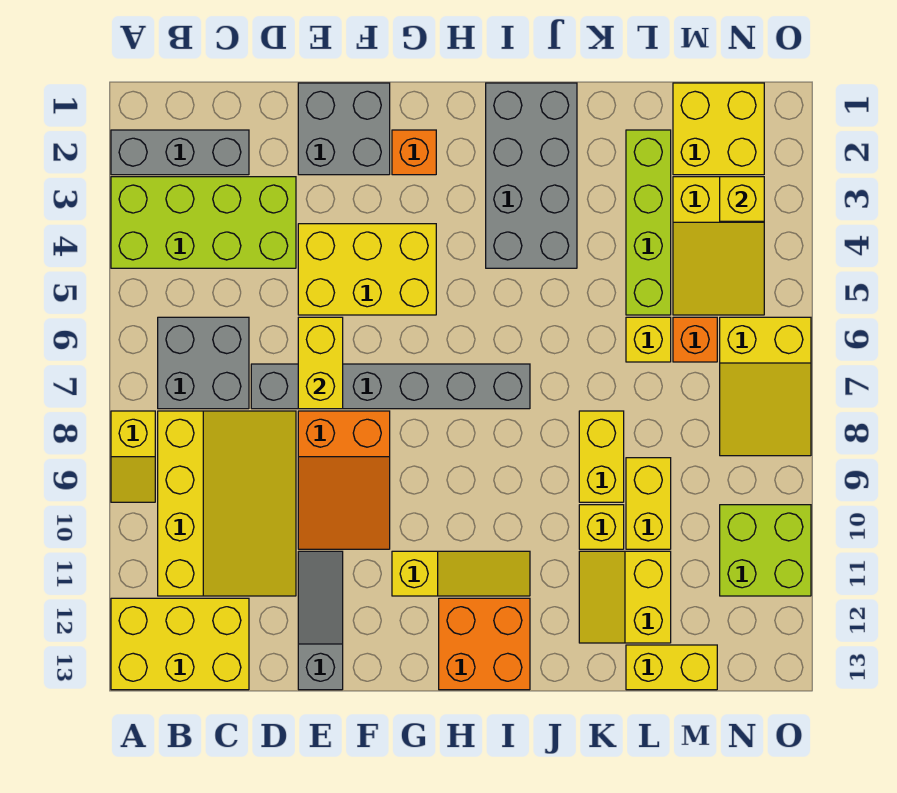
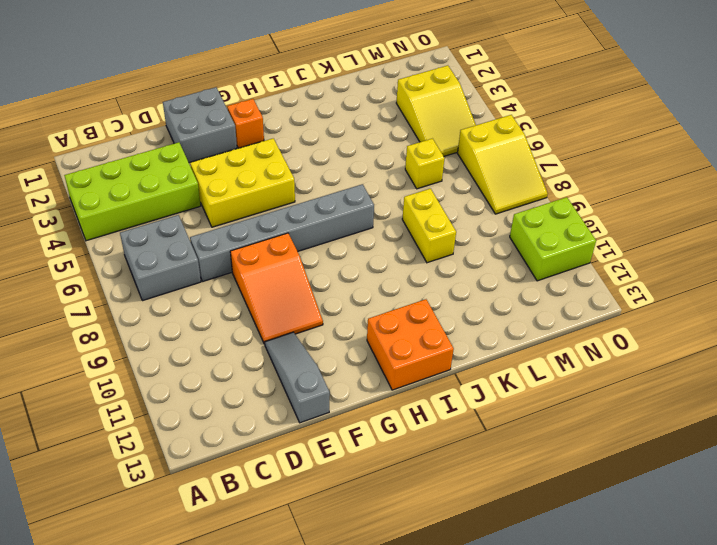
none -> grey brick A2:C2 level 1
none -> yellow slope A8:A9 level 1 top 8
none -> yellow brick A12:C13 level 1

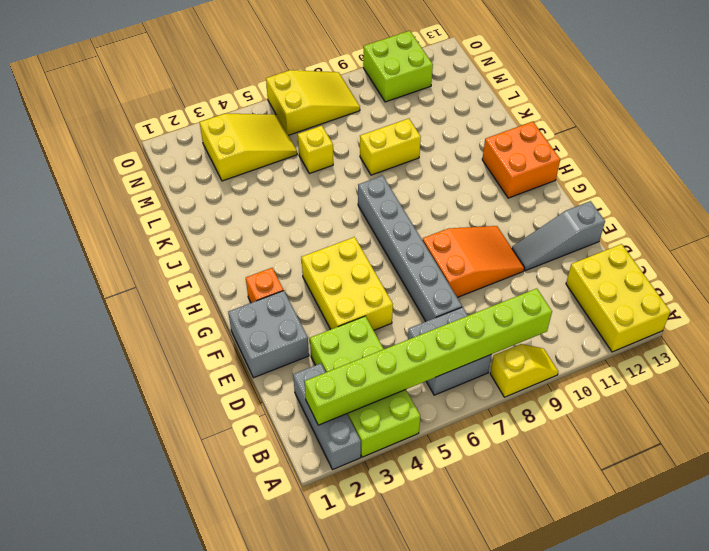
lime brick B2:B9 level 2 -> none
none -> yellow slope B8:D11 level 1 top B
none -> yellow slope G11:I11 level 1 top G
none -> grey brick I1:J4 level 1

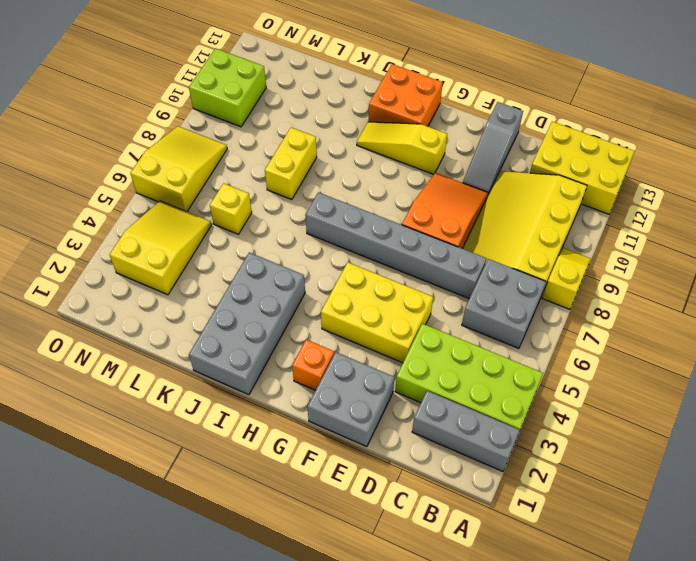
none -> yellow brick K10 level 1
none -> yellow slope K11:L12 level 1 top L
none -> lime brick L2:L5 level 1

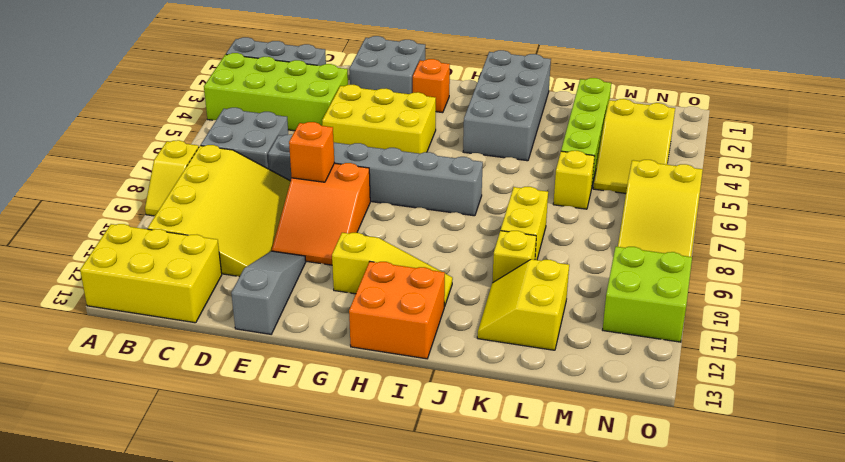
orange brick E8 level 2 -> orange brick M6 level 1
none -> yellow brick L9:L10 level 1
none -> yellow brick L13:M13 level 1
none -> yellow brick M1:N2 level 1

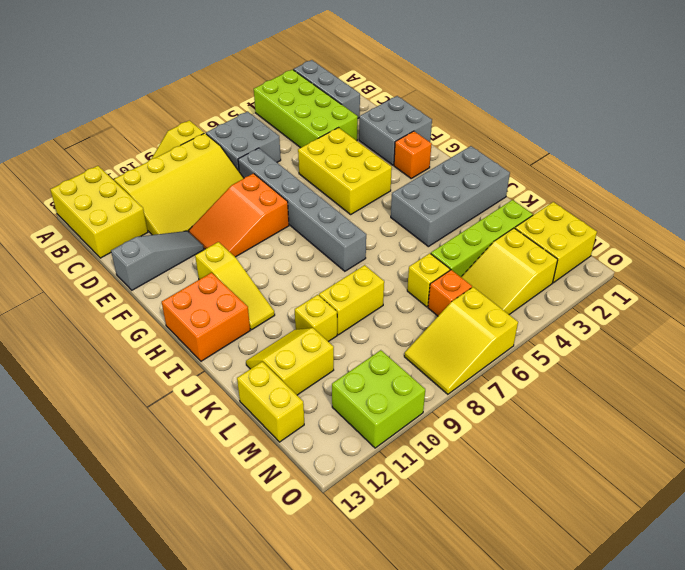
none -> yellow brick L9:L10 level 1
none -> yellow brick E6:E7 level 2
none -> yellow brick N3 level 2

